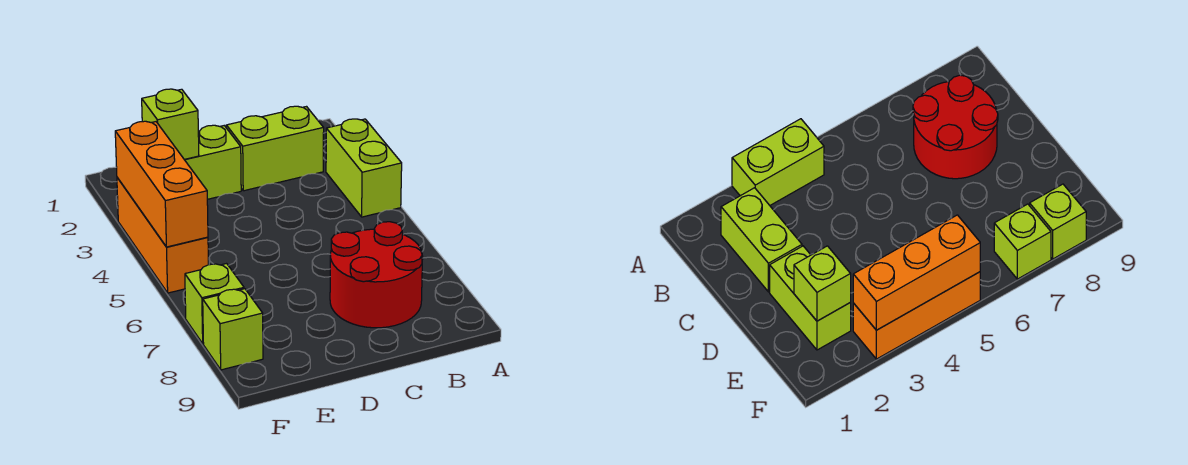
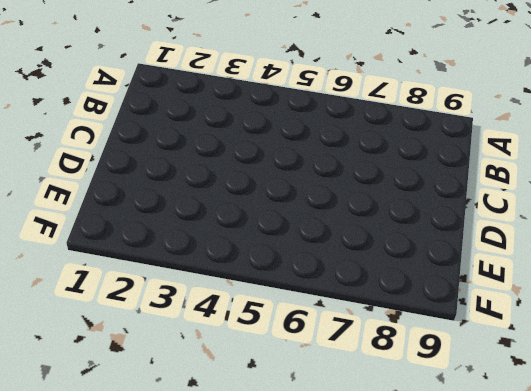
none -> lime brick A3:A4 level 1
none -> lime brick B2:C2 level 1

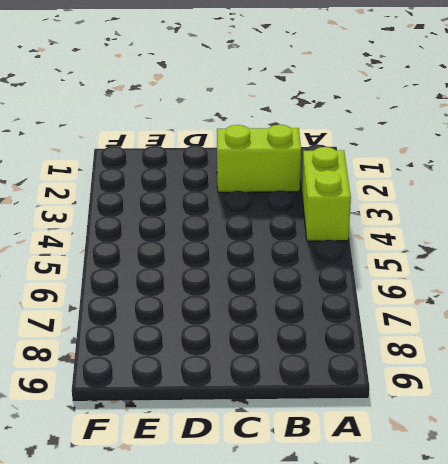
none -> red round brick B7:C8 level 1
none -> lime brick D2:E2 level 1

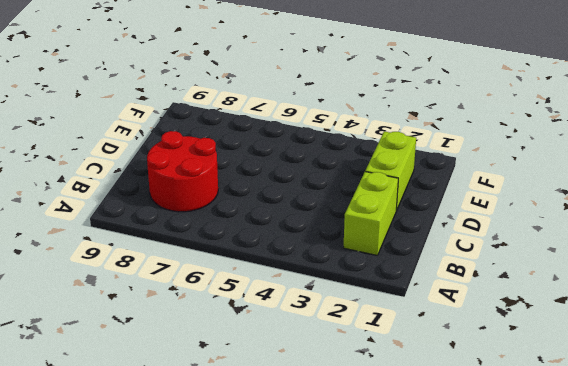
none -> lime brick A3:A4 level 1
none -> orange brick F3:F5 level 1

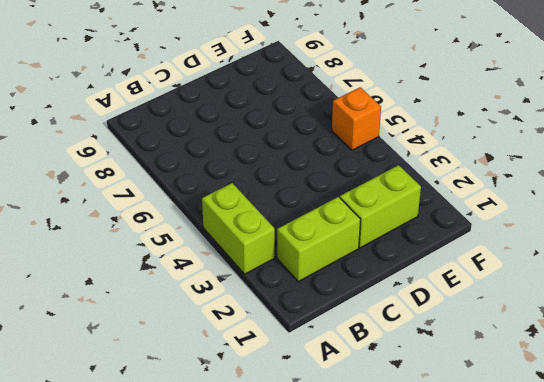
orange brick F5 level 1 -> orange brick F3:F5 level 1
none -> red round brick B7:C8 level 1
none -> lime brick F7 level 1

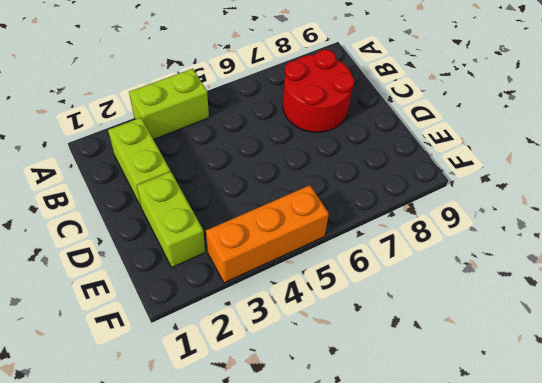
none -> lime brick F7 level 1
none -> lime brick F8 level 1

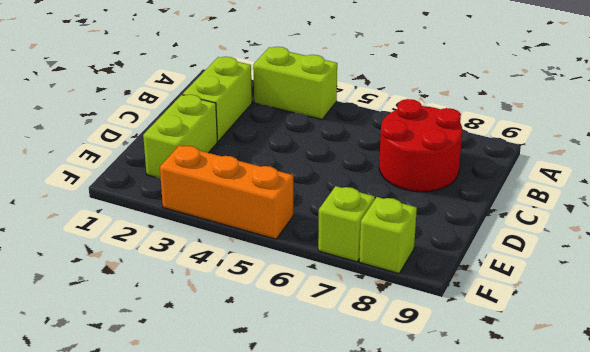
none -> lime brick E2 level 2
none -> orange brick F3:F5 level 2

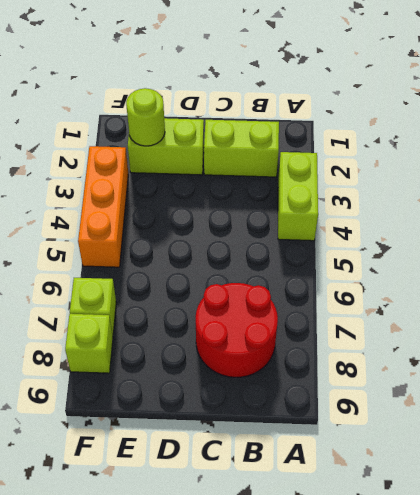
lime round brick E2 level 2 -> lime brick E2 level 2
none -> orange brick F3:F5 level 2

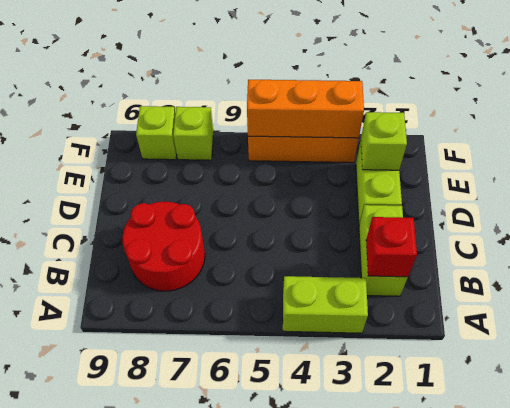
red brick B2 level 2 -> none

